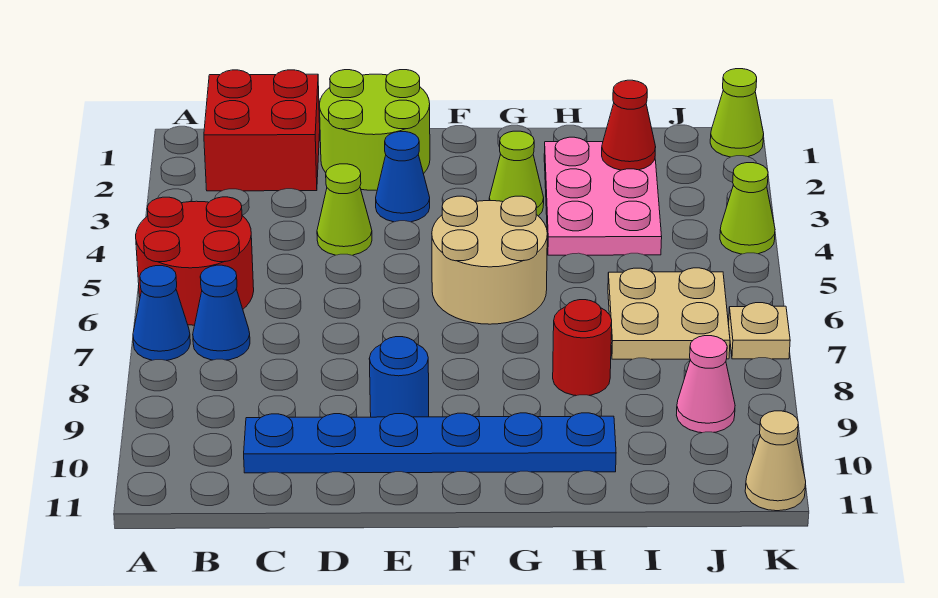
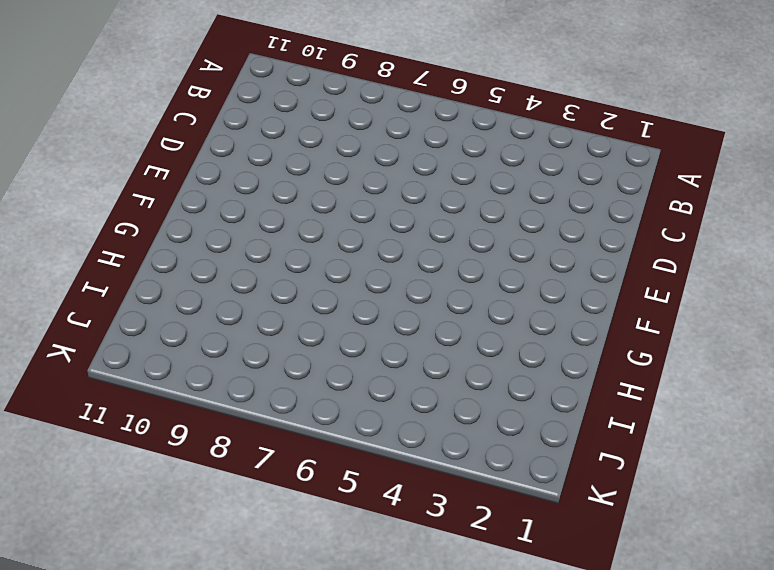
none -> red round brick A5:B6 level 1
none -> blue cone A7 level 1
none -> red brick B1:C2 level 1

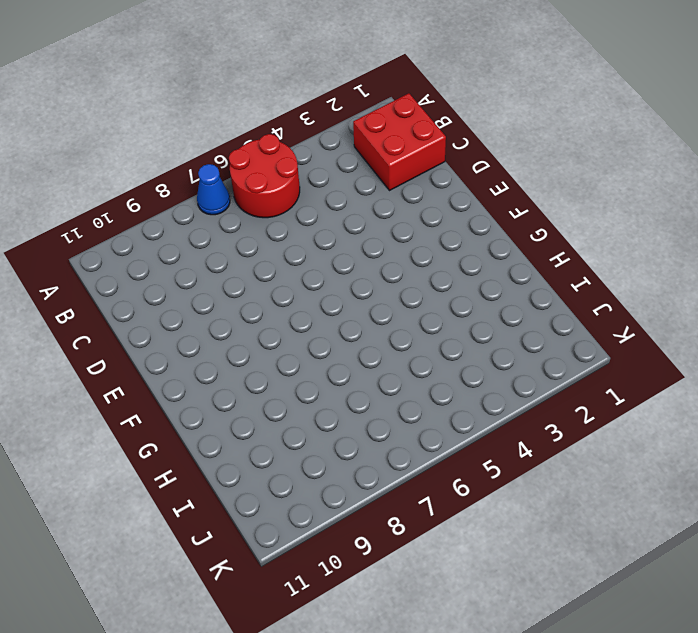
none -> blue cone B7 level 1
none -> blue plate C10:H10 level 1
none -> lime round brick D1:E2 level 1

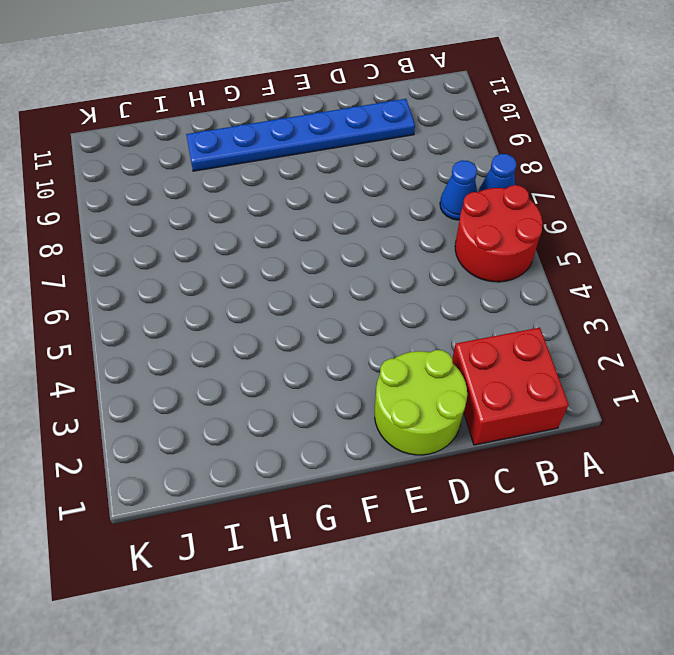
none -> lime cone D4 level 1
none -> blue cone E3 level 1
none -> blue round brick E9 level 1

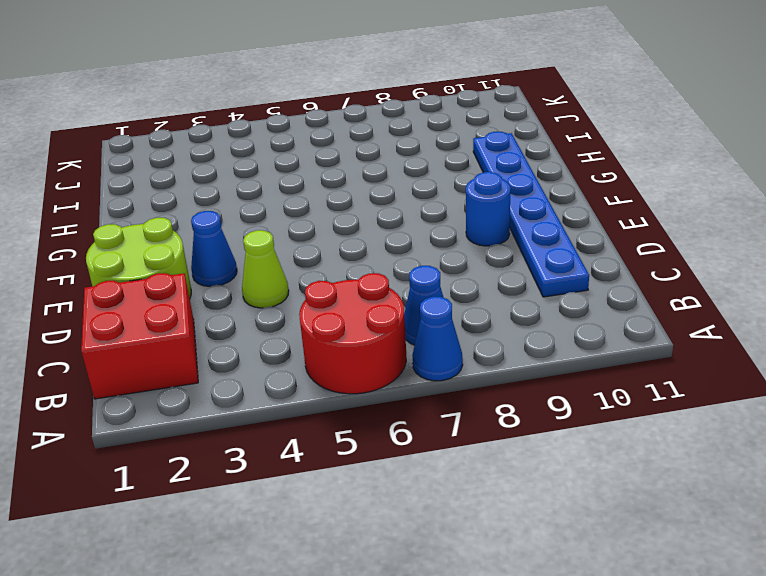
none -> tan round brick F5:G6 level 1
none -> lime cone G3 level 1
none -> pink plate H2:I4 level 1

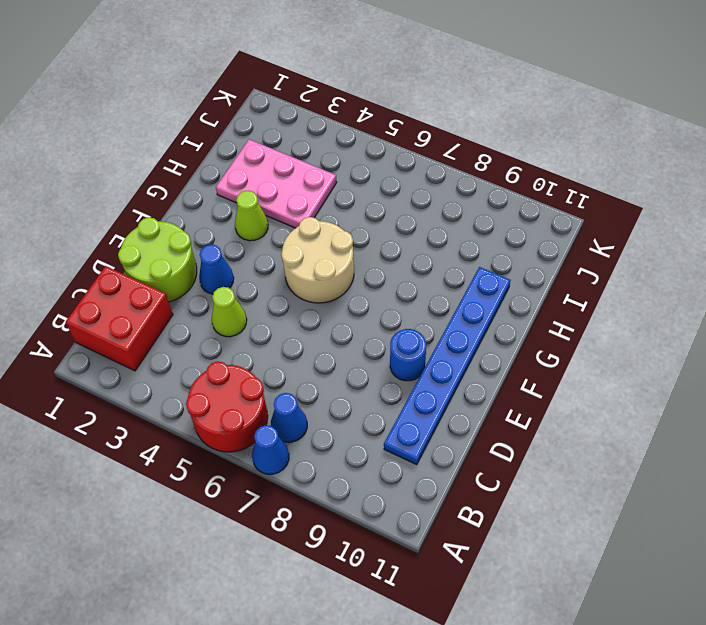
none -> red round brick H8 level 1
none -> tan plate I6:J7 level 1
none -> pink cone J9 level 1

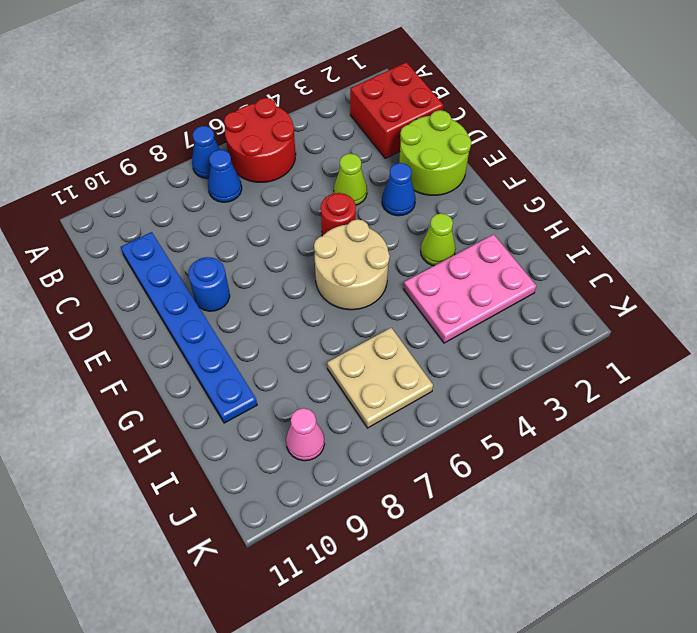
red round brick E5 level 1 -> red round brick H8 level 1
none -> lime cone K1 level 1
none -> lime cone K4 level 1
none -> tan plate K7 level 1

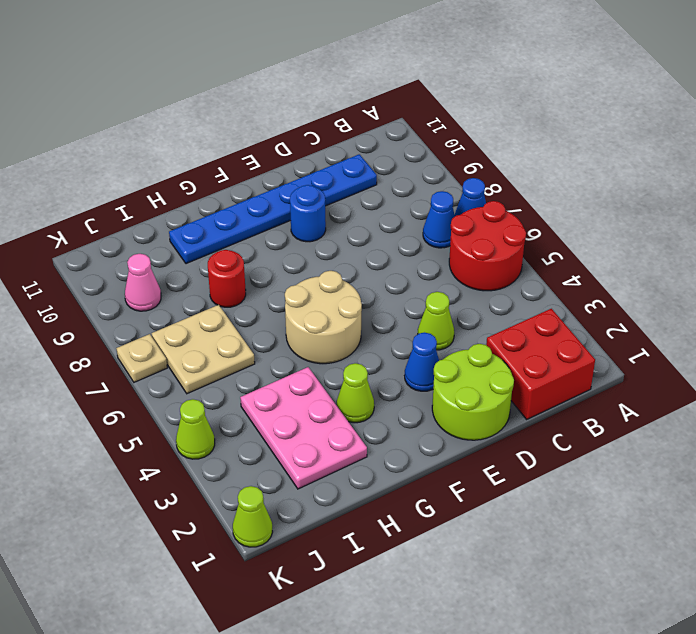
none -> tan cone K11 level 1
none -> red cone I2 level 2

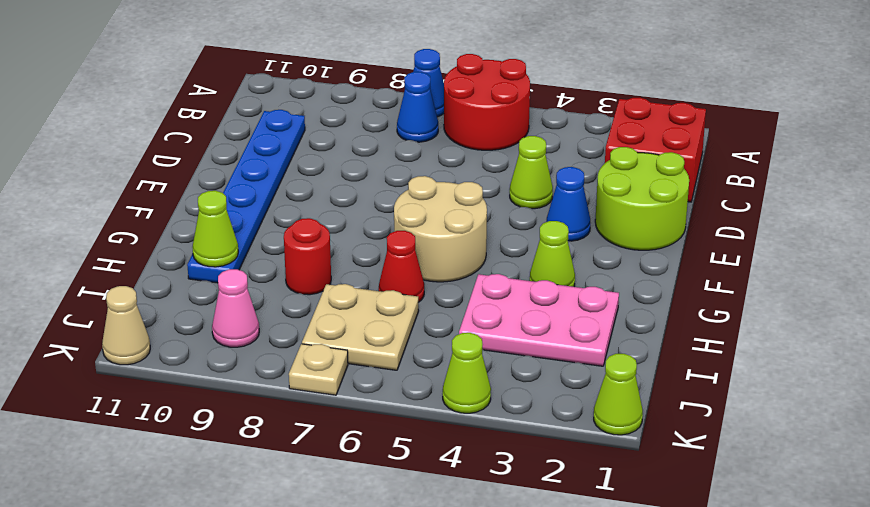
red cone H6 level 1 -> red cone I2 level 2
lime cone H10 level 2 -> none
none -> blue round brick E9 level 1

